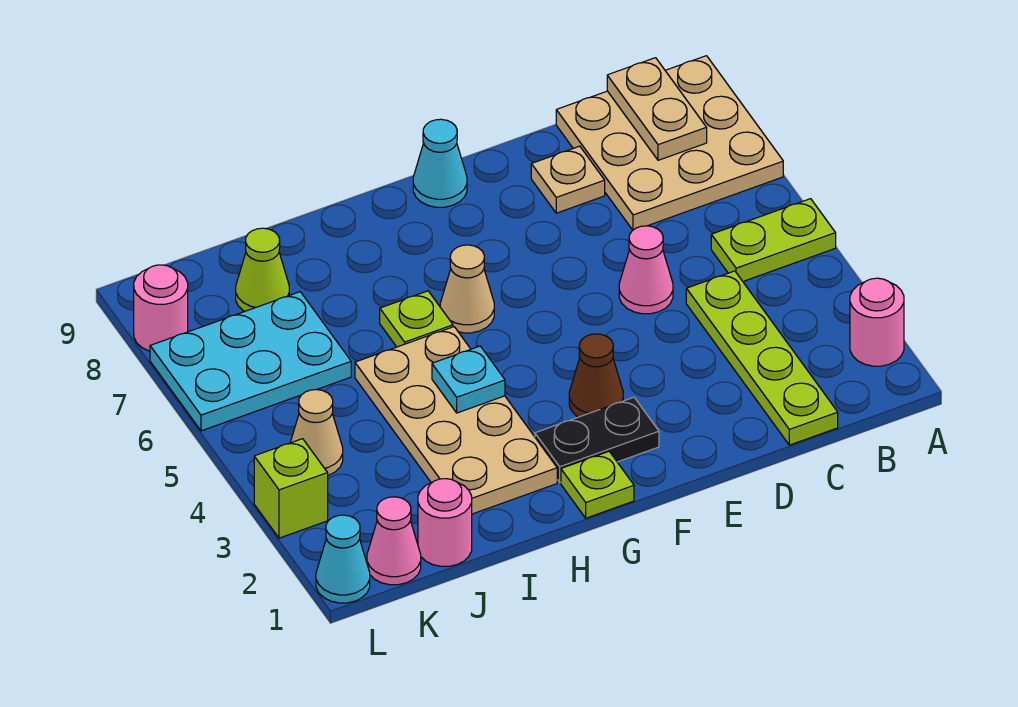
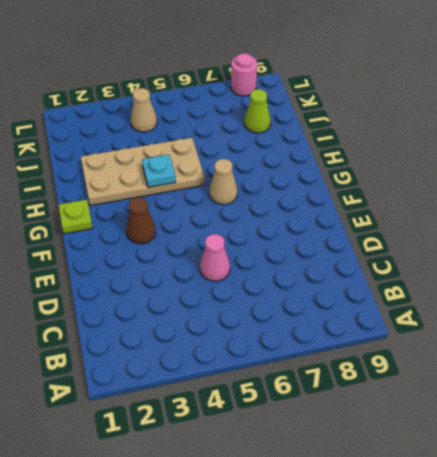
none -> pink round brick A2 level 1
none -> lime plate A5:B5 level 1
none -> tan plate A7:C9 level 1

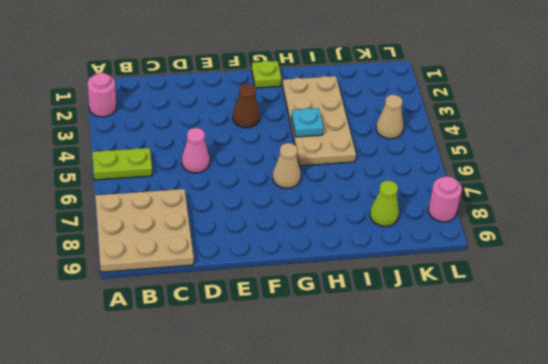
none -> lime plate C1:C4 level 1
none -> tan plate D8 level 1
none -> black plate F2:G2 level 1

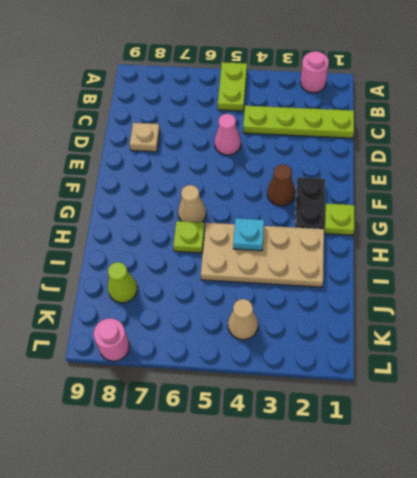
none -> tan plate A7:C9 level 1
none -> cyan cone F9 level 1
none -> pink round brick J1 level 1

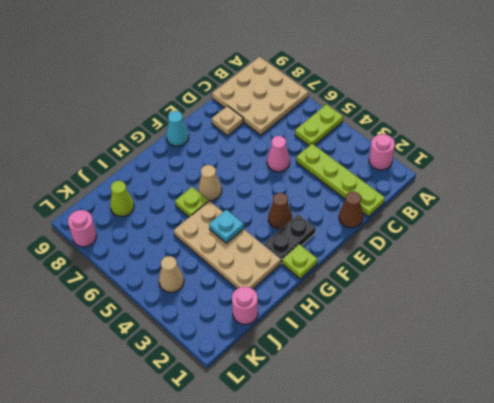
brown cone D1 level 1 -> none
none -> cyan plate J6:L7 level 1
none -> pink cone K1 level 1
none -> cyan cone L1 level 1

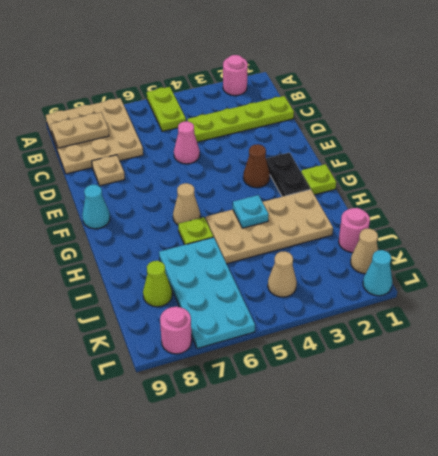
cyan plate I6:L7 level 1 -> cyan plate J6:L7 level 1
tan cone K1 level 1 -> pink cone K1 level 1
none -> lime brick L3 level 1

